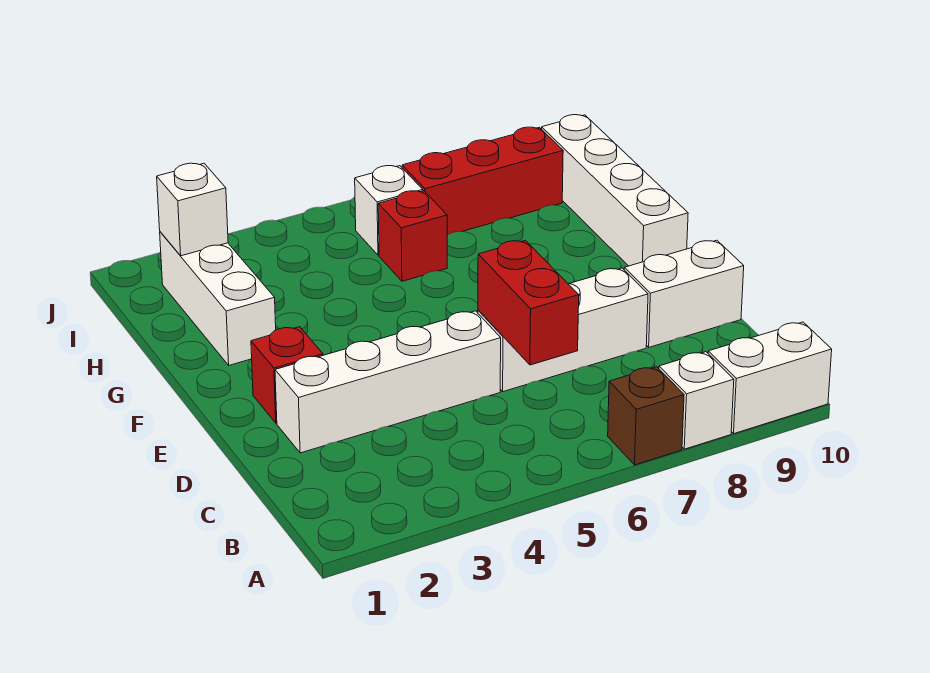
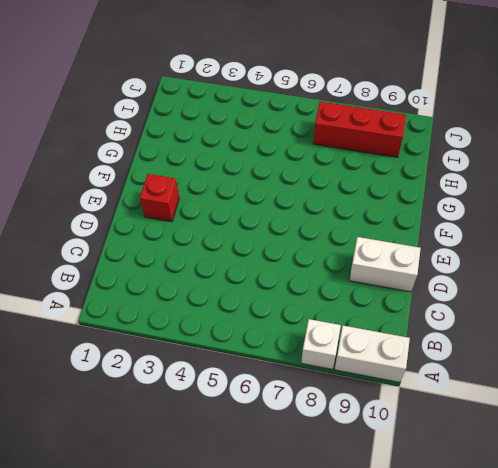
none -> brown brick A7 level 1
none -> white brick D2:D5 level 1
none -> white brick D6:D8 level 1

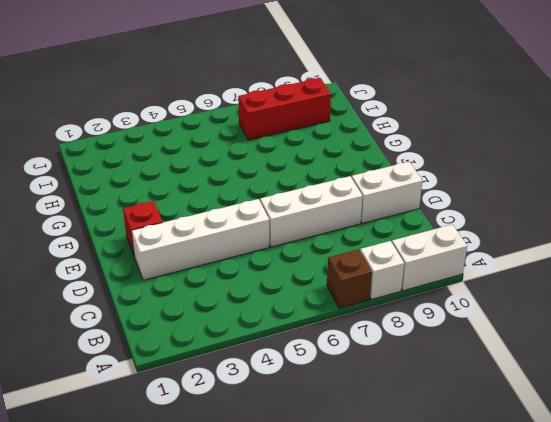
none -> white brick F10:I10 level 1
none -> white brick G2:I2 level 1
none -> red brick H6 level 1

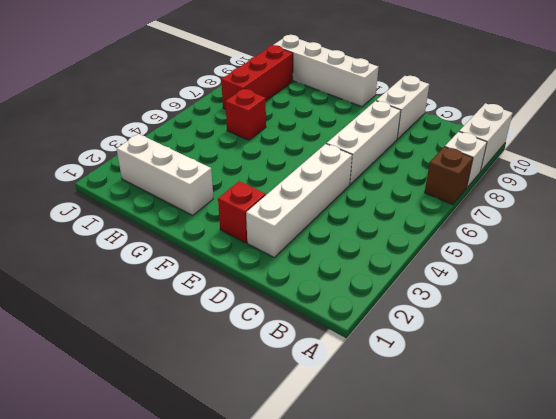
none -> white brick I6 level 1
none -> red brick C6:D6 level 2
none -> white brick I2 level 2

